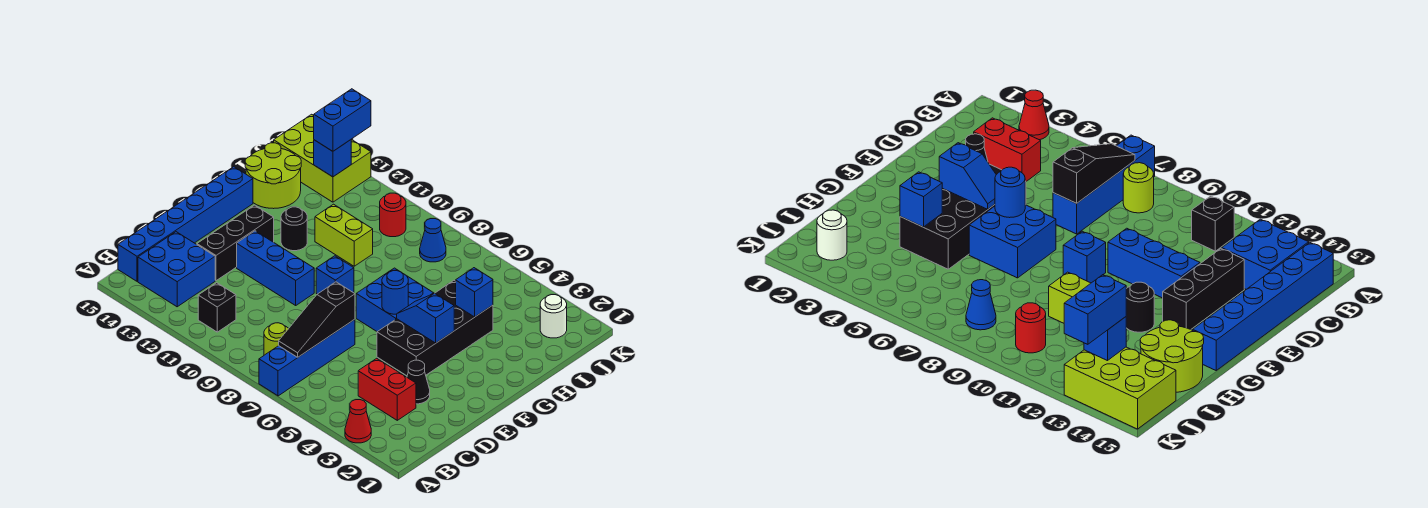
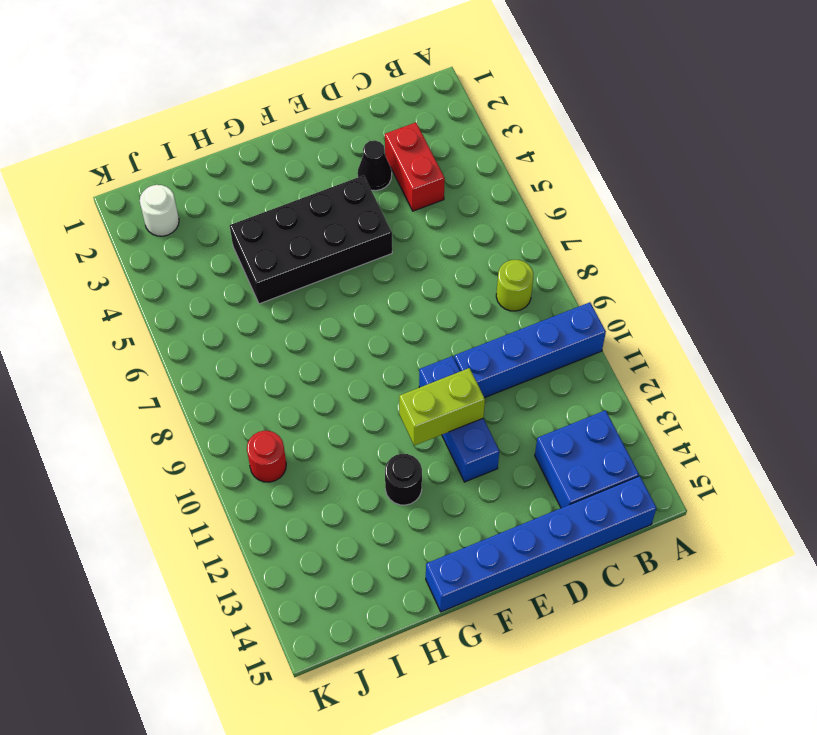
blue brick A10:D10 level 1 -> blue brick A7:D7 level 1
lime brick E11:F11 level 2 -> lime brick H10:H11 level 1
none -> red cone A3 level 1
none -> black brick B11 level 1
none -> black brick D13:F13 level 1

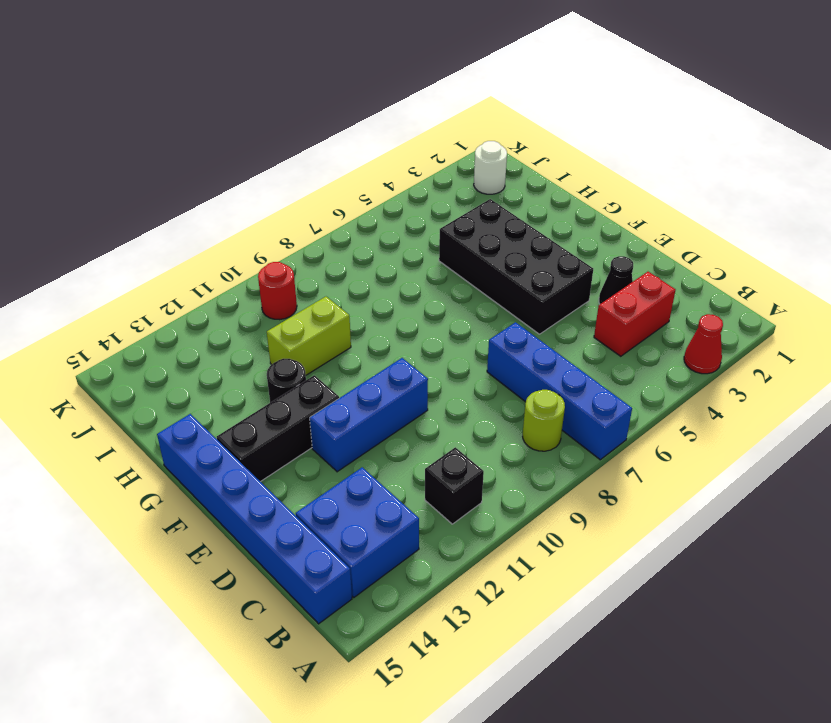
black brick F12:F14 level 1 -> black brick D13:F13 level 1
none -> blue brick F6:G7 level 1
none -> blue brick F9 level 1
none -> lime round brick H14:I15 level 1

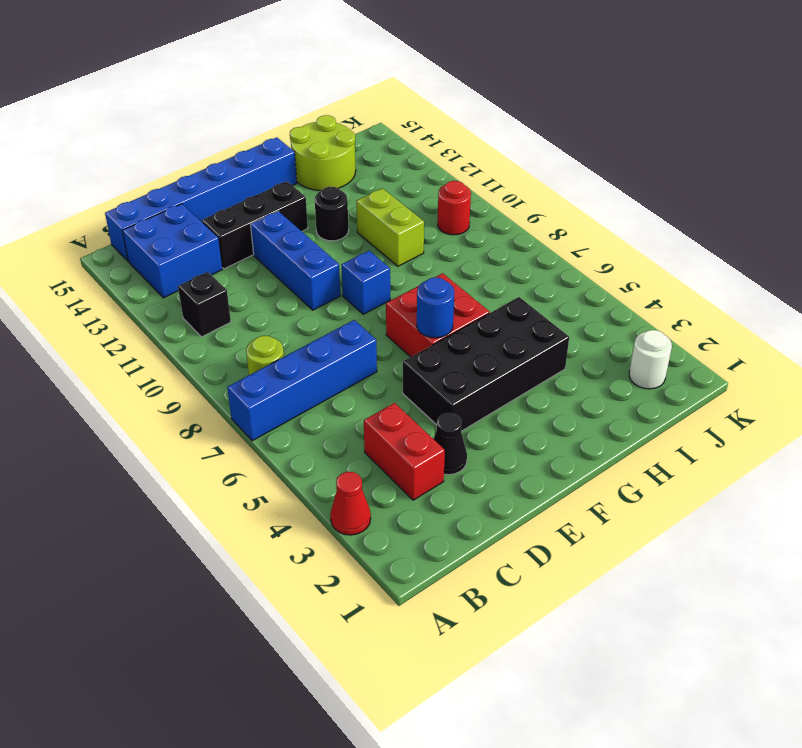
red brick F6:G7 level 1 -> blue brick F6:G7 level 1
none -> blue cone J8 level 1
none -> lime brick J13:K15 level 1
none -> black slope B7:D7 level 2 top D

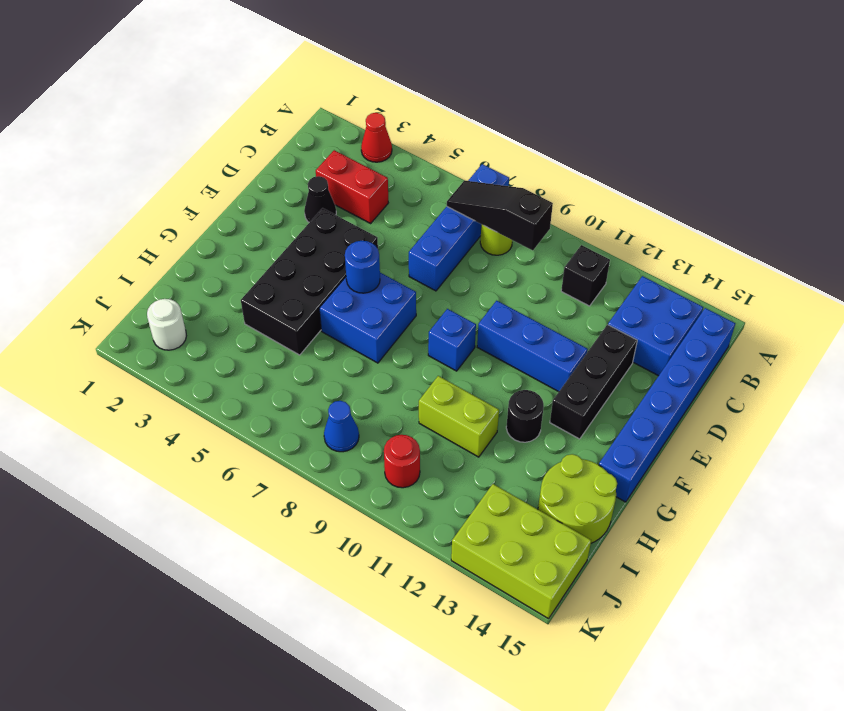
black slope B7:B9 level 2 top 9 -> black slope B7:D7 level 2 top D
none -> blue slope F4:F5 level 2 top 4
none -> blue brick H4 level 2
none -> blue brick J13 level 2

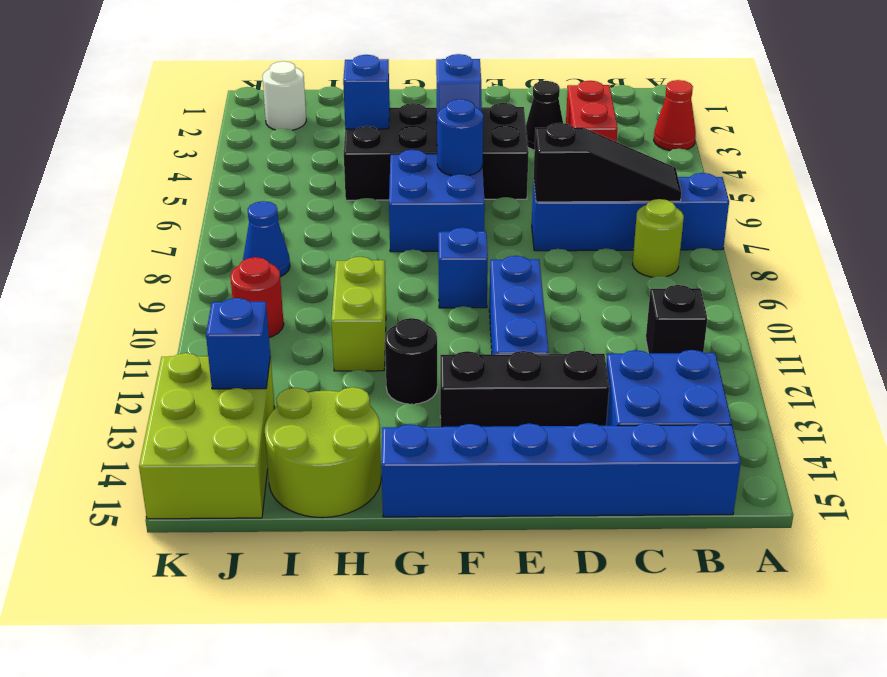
none -> blue brick J13:K13 level 3

